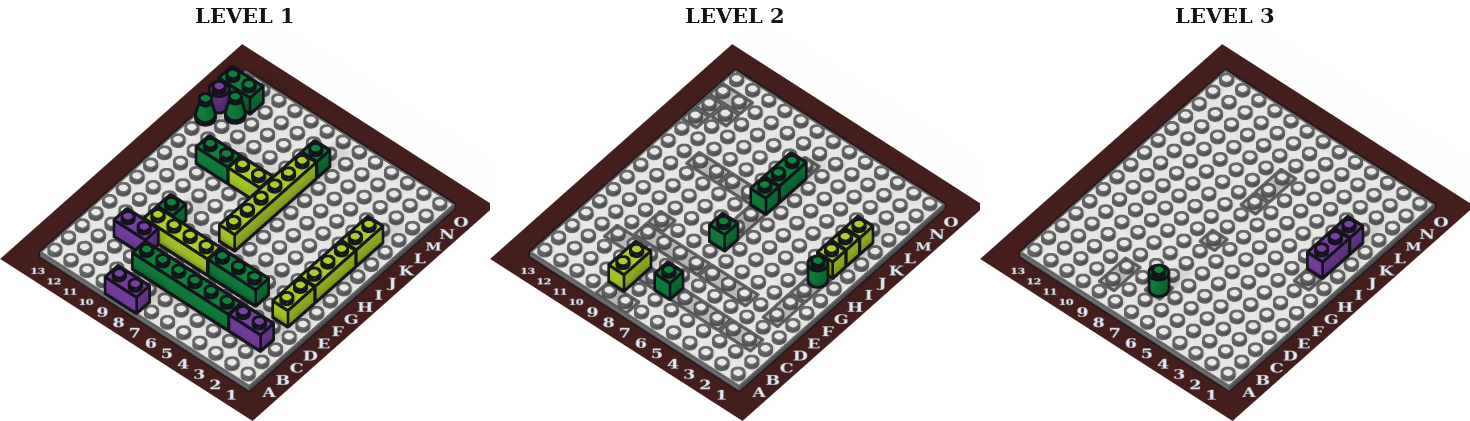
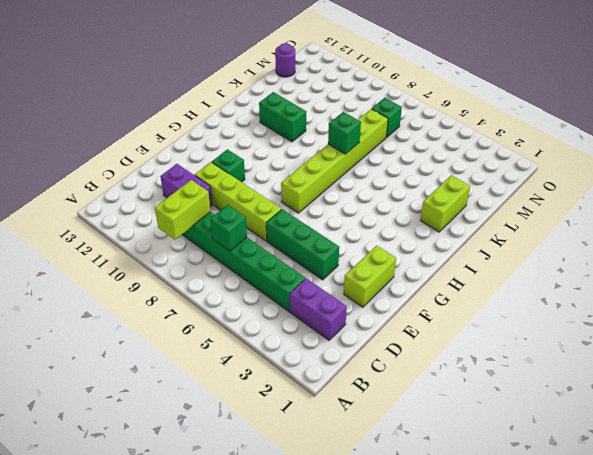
none -> purple brick A8:A9 level 1
none -> lime brick G2:I2 level 1
none -> lime brick J8:J9 level 1
none -> green cone L13 level 1

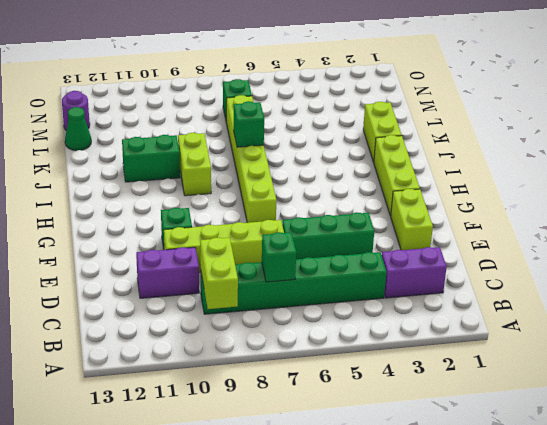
lime brick I9:J9 level 1 -> lime brick J8:J9 level 1
none -> purple brick A8:A9 level 1
none -> green cone M12 level 1
none -> green brick N12:N13 level 1
none -> green brick G7 level 2

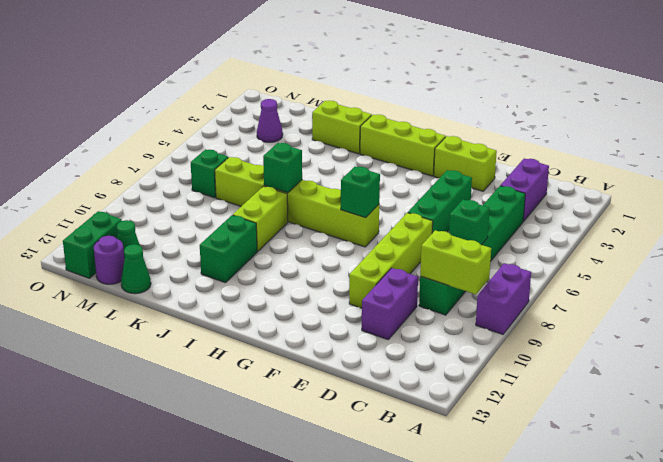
purple cone M3 level 1 -> none
none -> green brick F10 level 1
none -> green round brick H2 level 2
none -> lime brick I2 level 2
none -> lime brick J2 level 2

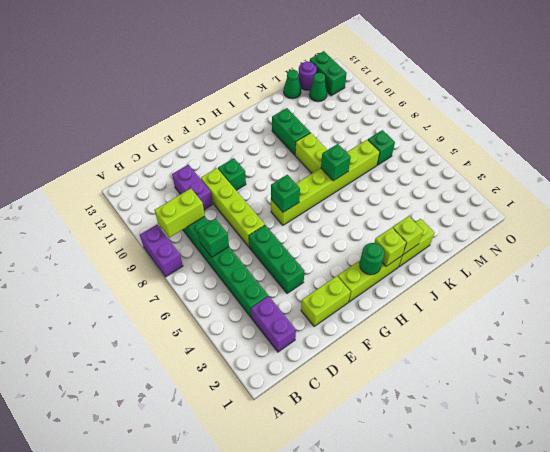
none -> lime brick K2 level 2
none -> green brick K7:L7 level 2
none -> green round brick C7 level 3
none -> purple brick I2:J2 level 3

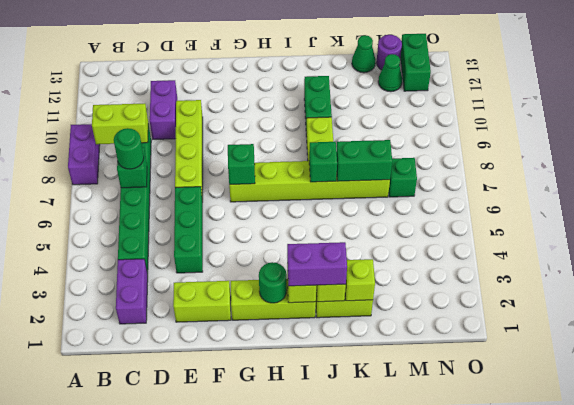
none -> green brick F10 level 1
none -> purple brick K2 level 3

